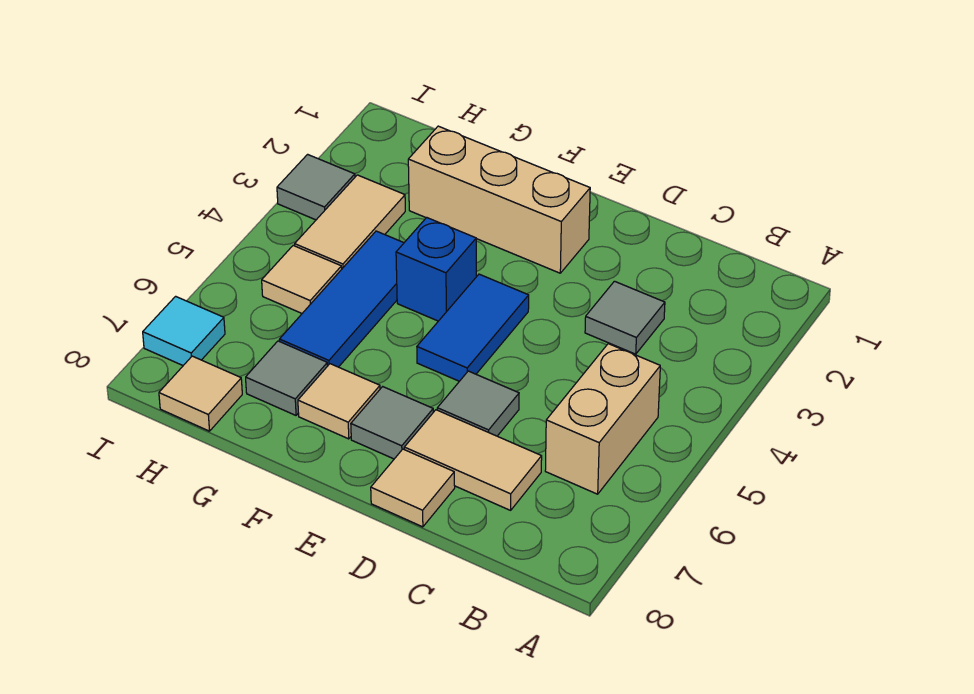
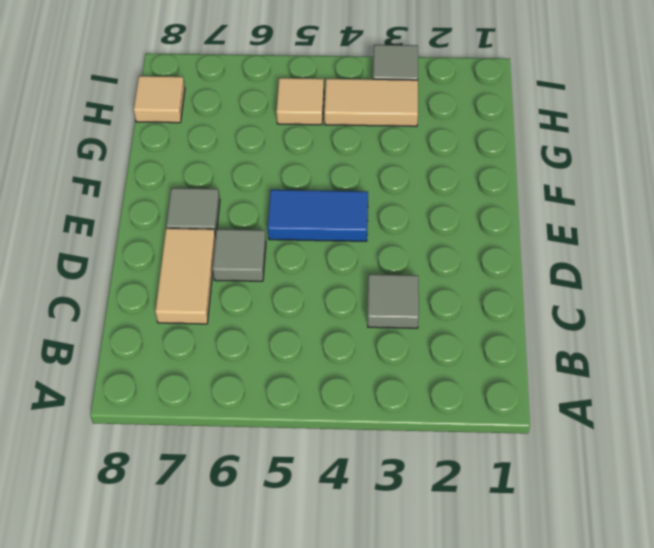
none -> tan brick B5:B6 level 1
none -> tan tile D8 level 1
none -> tan brick E2:G2 level 1

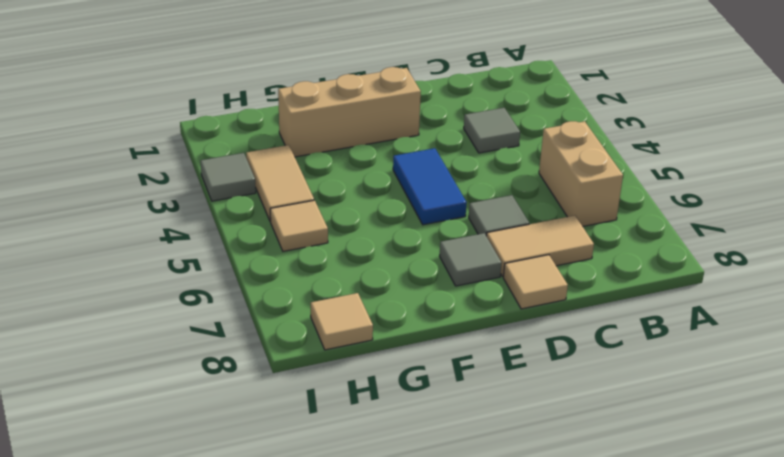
none -> blue brick F4 level 1
none -> tan tile F7 level 1
none -> blue tile G4:G6 level 1

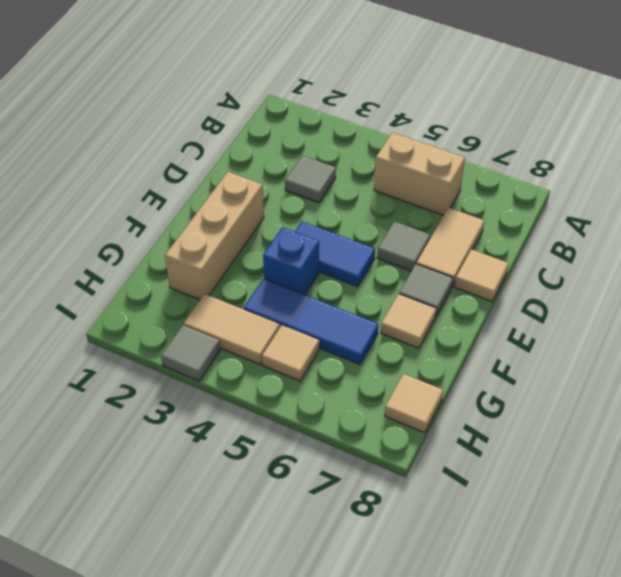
none -> grey tile G7 level 1
none -> cyan tile I7 level 1

